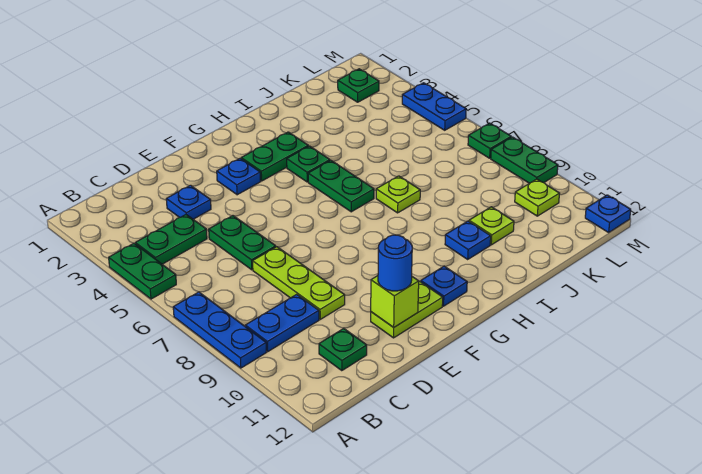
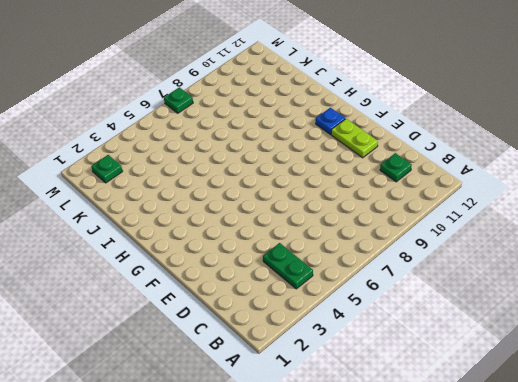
none -> green plate A4:A5 level 1
none -> blue plate A7:A9 level 1
none -> blue plate B9:C9 level 1

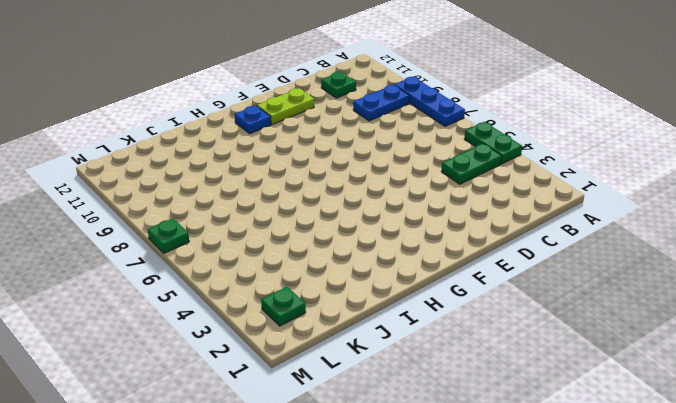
none -> blue plate D3 level 1
none -> green plate D5:D6 level 1
none -> lime plate D7:D9 level 1

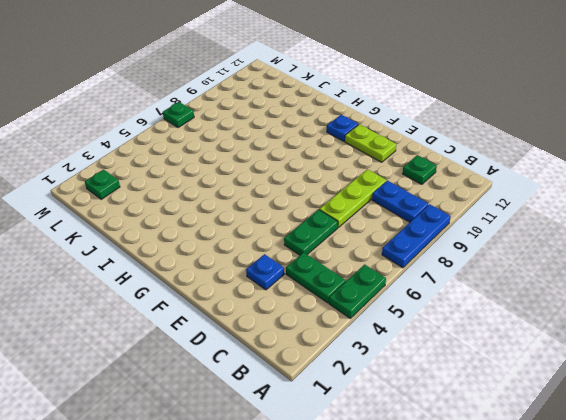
none -> blue plate F3 level 1
none -> green plate G3:H3 level 1
none -> green plate H4 level 1

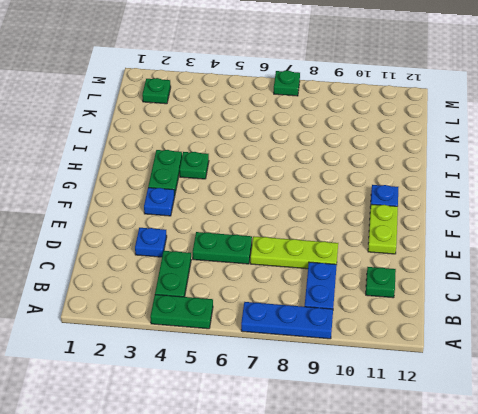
none -> green plate H5:H6 level 1
none -> lime plate I7 level 1
none -> blue plate I10 level 1

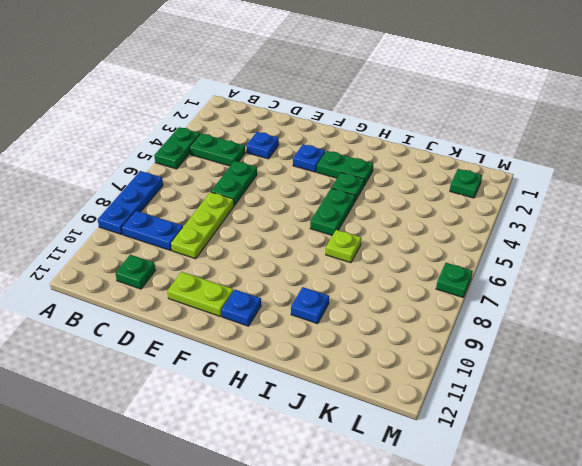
none -> lime plate J10 level 1
none -> lime plate L10 level 1
none -> blue plate M4:M5 level 1

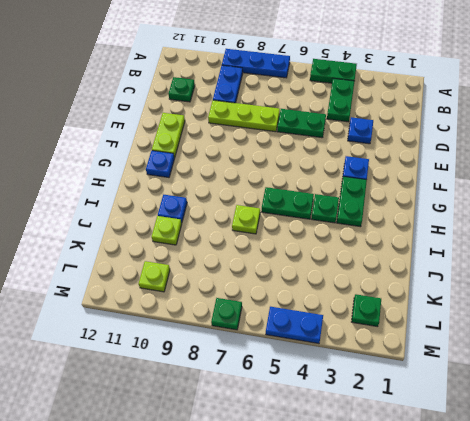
none -> green plate M8:M9 level 1
none -> blue plate M12 level 1
none -> lime brick E11 level 2

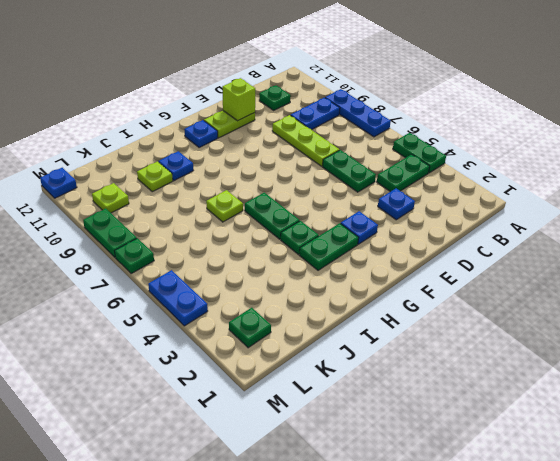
none -> blue round brick E11 level 3

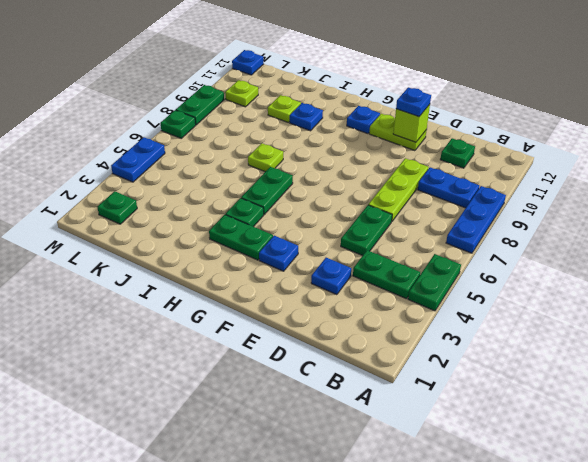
blue plate E11 level 3 -> blue round brick E11 level 3

